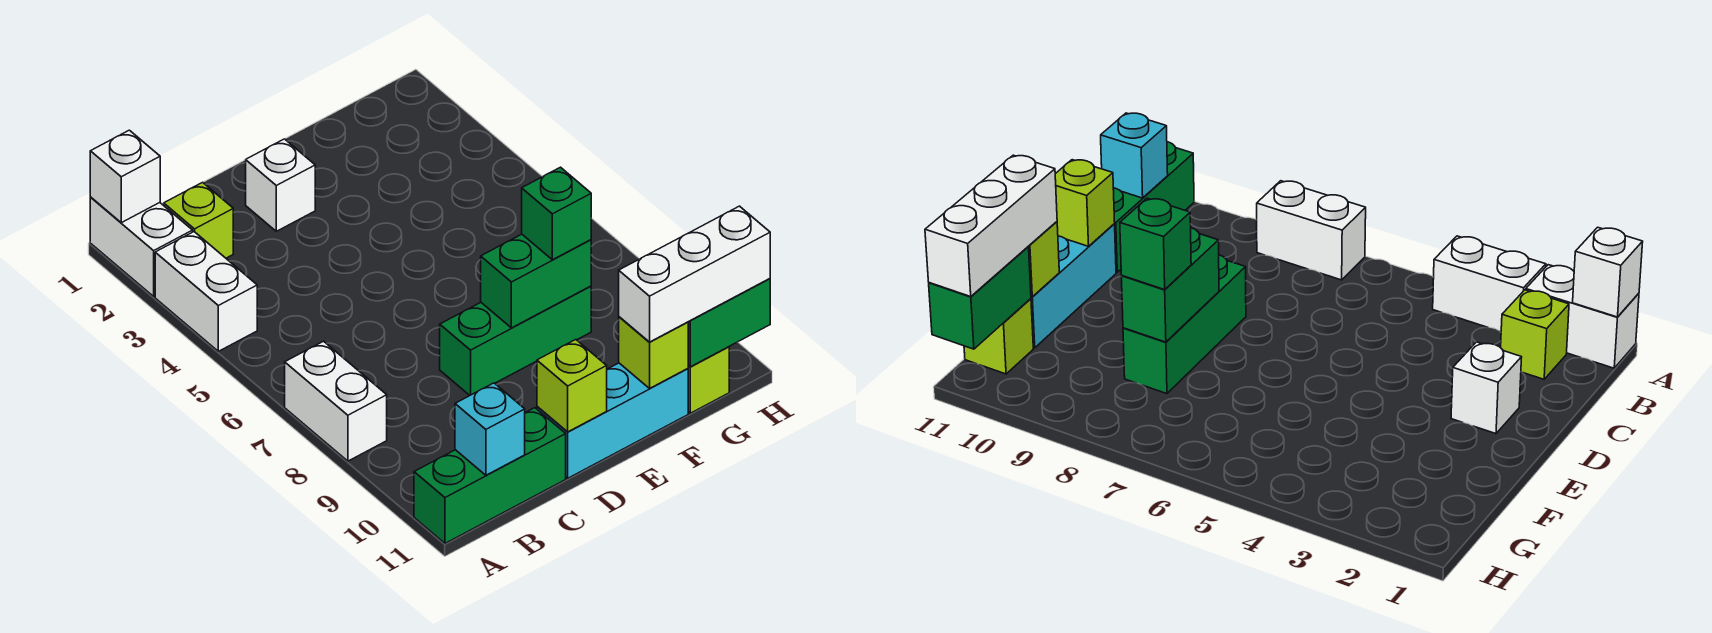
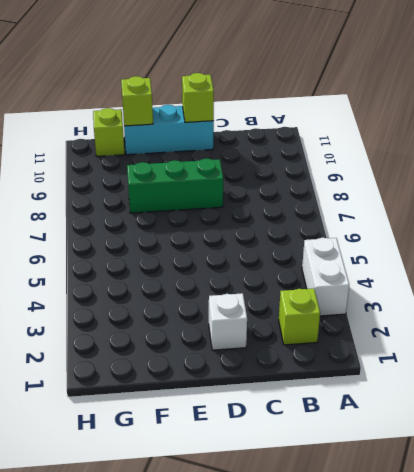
none -> white brick A1:A2 level 1
none -> white brick A7:A8 level 1
none -> green brick A11:C11 level 1

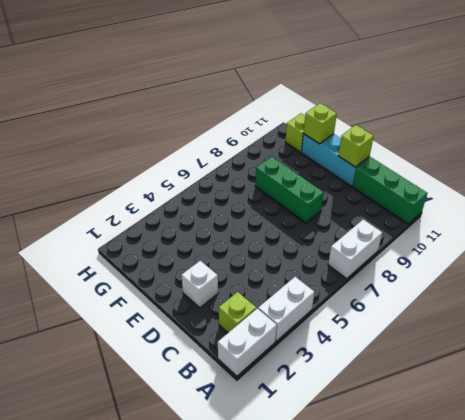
none -> white brick A1 level 2
none -> cyan brick B11 level 2
none -> green brick E8:F8 level 2

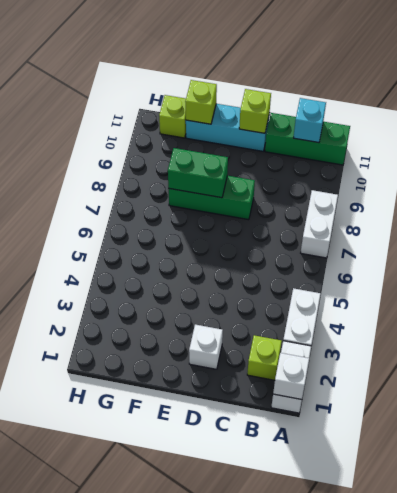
none -> green brick G11:H11 level 2
none -> green brick F8 level 3
none -> white brick F11:H11 level 3

